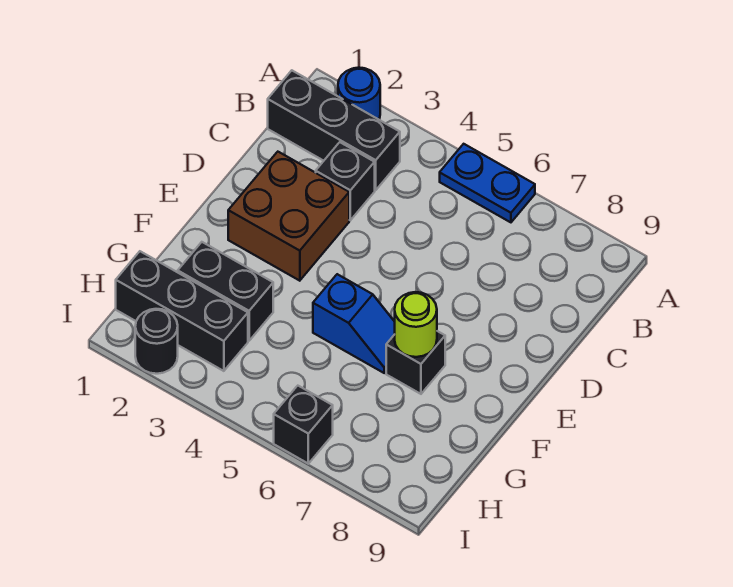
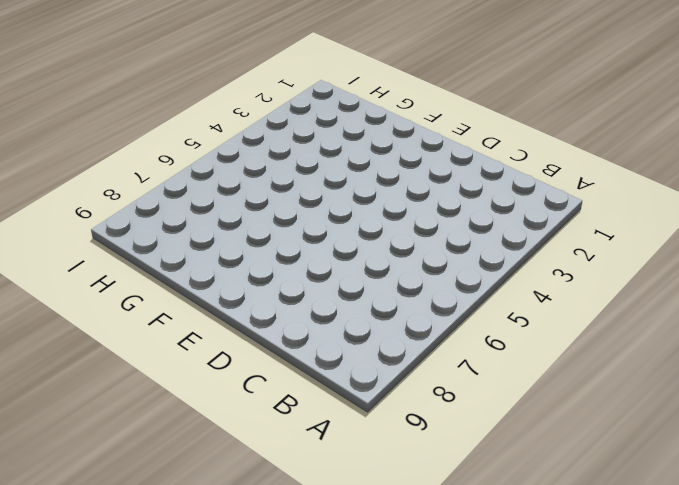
none -> blue round brick A2 level 1
none -> blue plate A5:A6 level 1
none -> black brick B1:B3 level 1

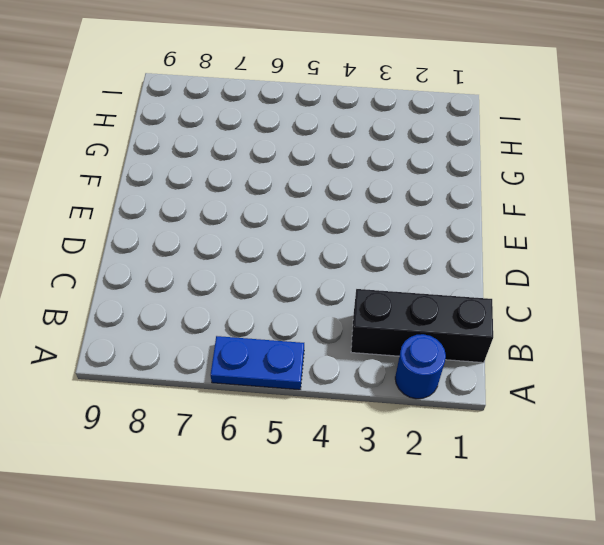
none -> black brick C3 level 1
none -> brown brick D2:E3 level 1
none -> blue slope F5:F6 level 1 top 5

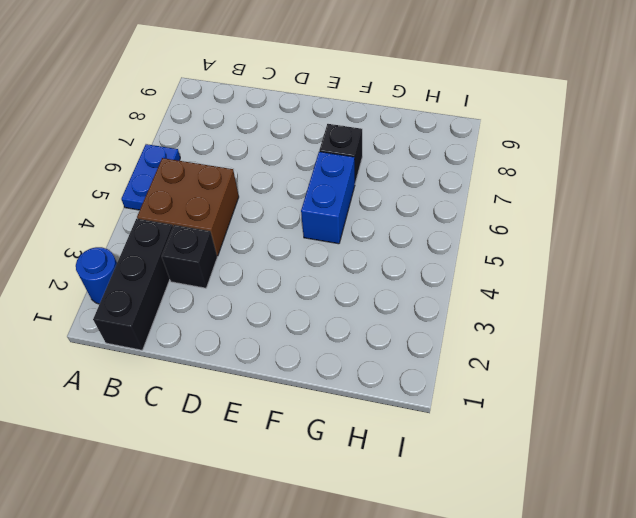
brown brick B4:C5 level 1 -> brown brick D2:E3 level 1
blue brick F5:F6 level 1 -> blue slope F5:F6 level 1 top 5
none -> black brick G2:G3 level 1
none -> black brick H1:H3 level 1
none -> black round brick I2 level 1

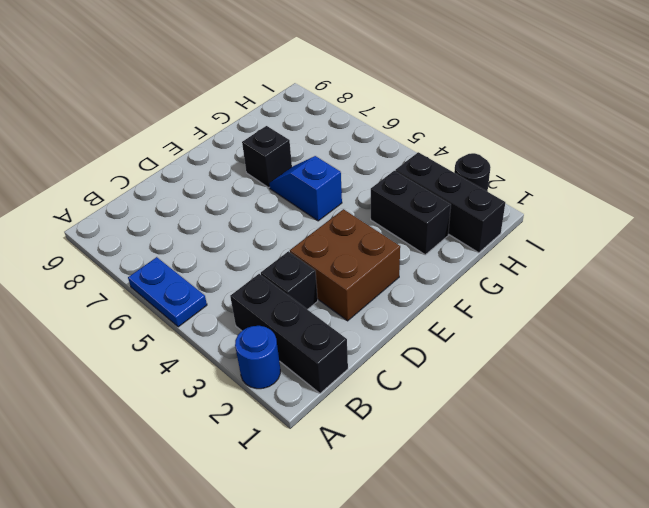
none -> black brick I6 level 1
none -> lime round brick F7 level 2

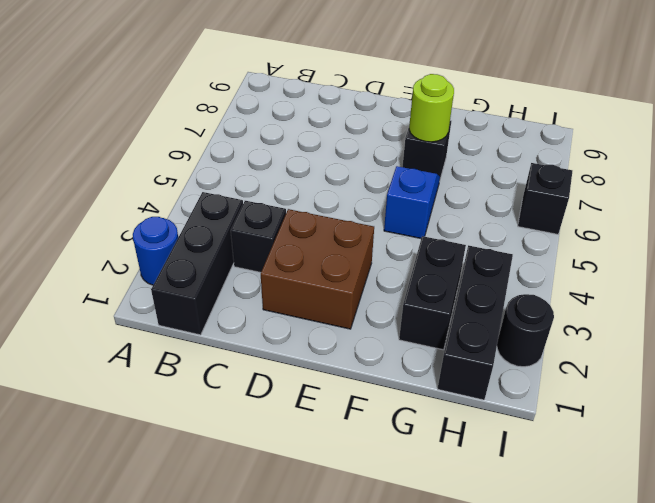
none -> blue plate A5:A6 level 1

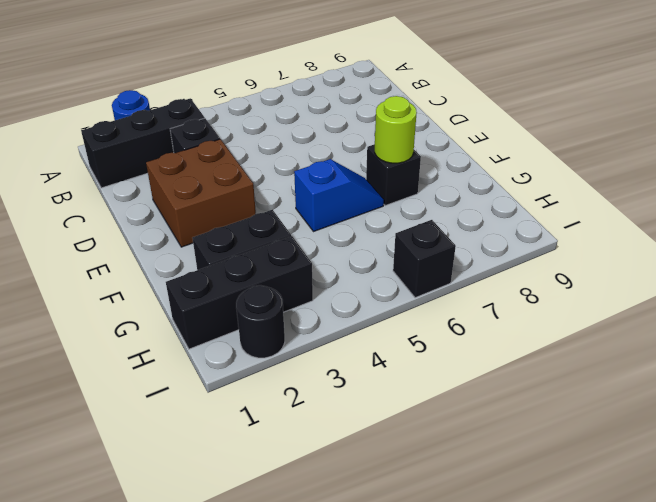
none -> blue plate A5:A6 level 1

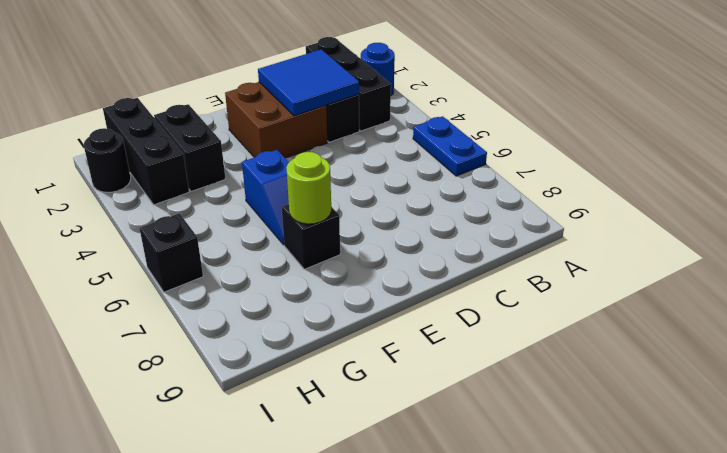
blue tile C2:D3 level 2 -> none

